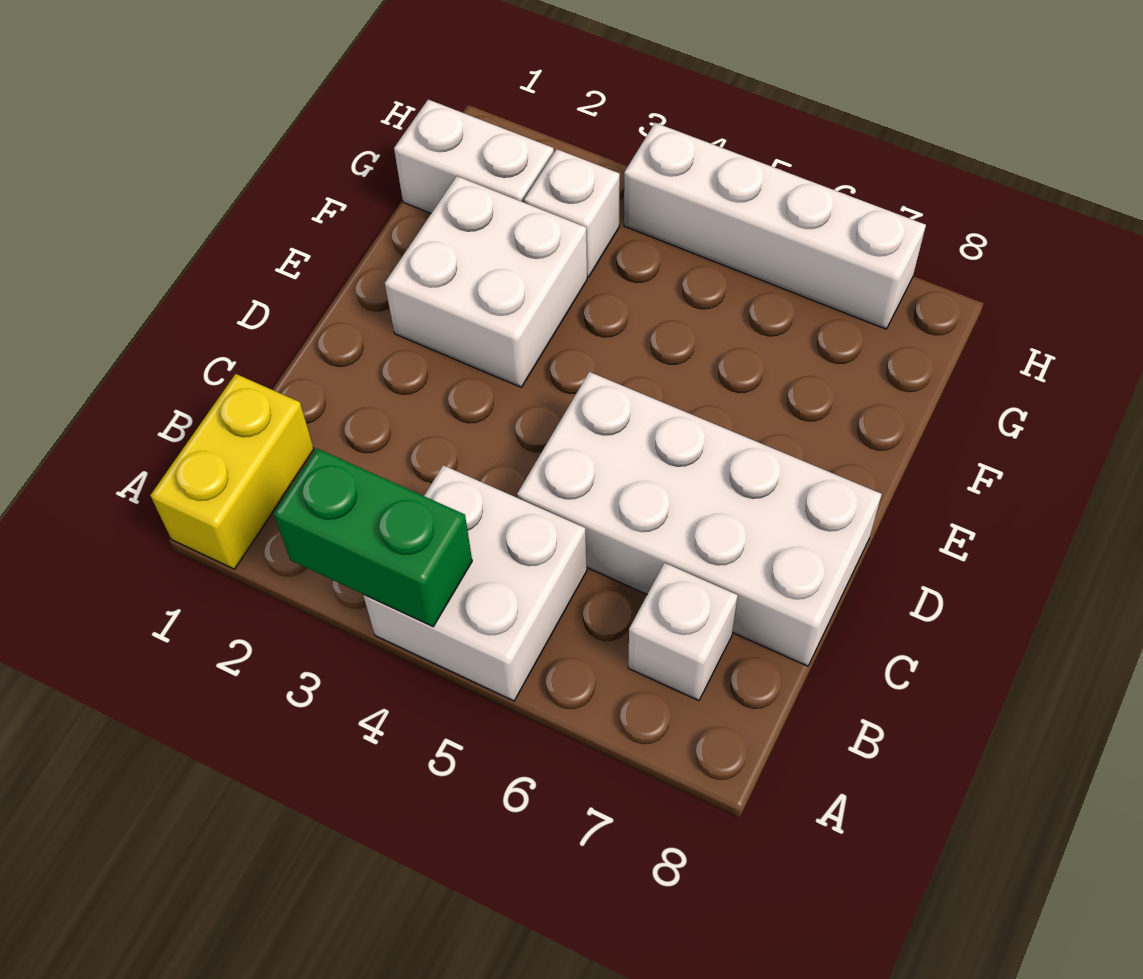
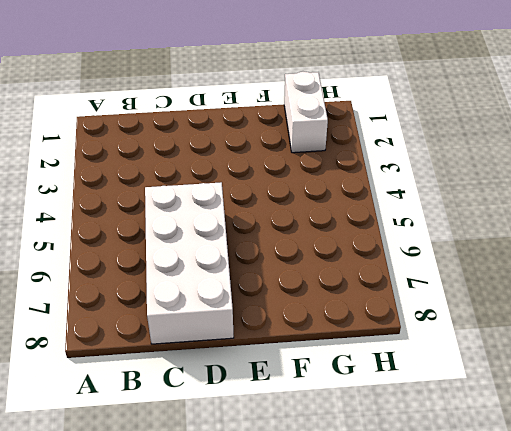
none -> yellow brick A1:B1 level 1
none -> white brick A4:B5 level 1

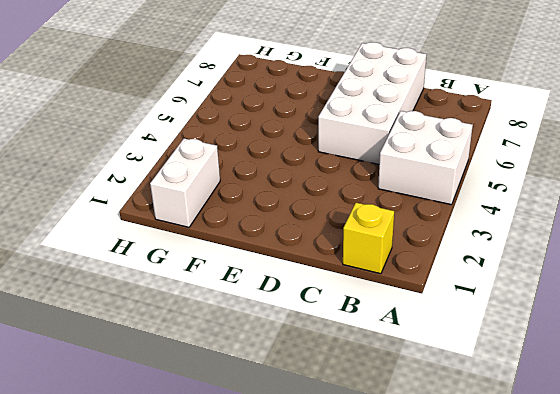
yellow brick B1 level 1 -> yellow brick A1:B1 level 1
none -> white brick B7 level 1
none -> white brick E2:F3 level 1

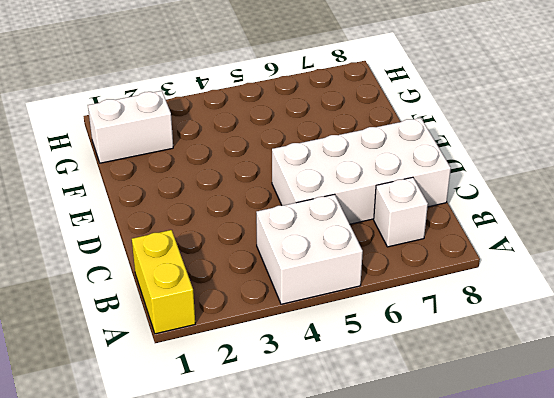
none -> white brick E2:F3 level 1
none -> white brick G3 level 1

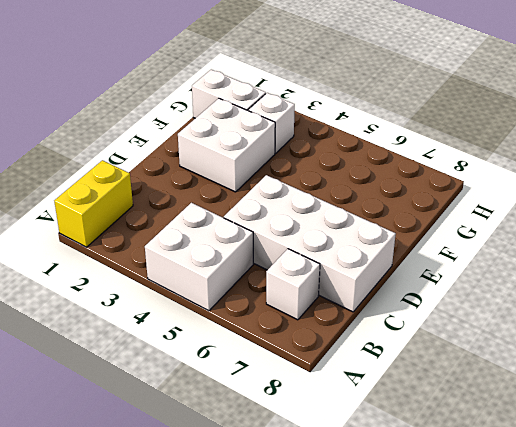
none -> white brick H4:H7 level 1
none -> green brick A3:A4 level 2

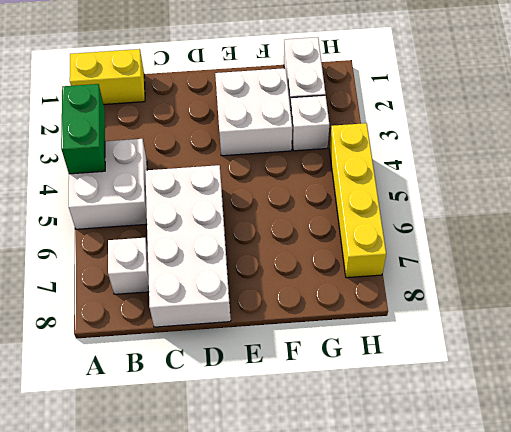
yellow brick H4:H7 level 1 -> white brick H4:H7 level 1

